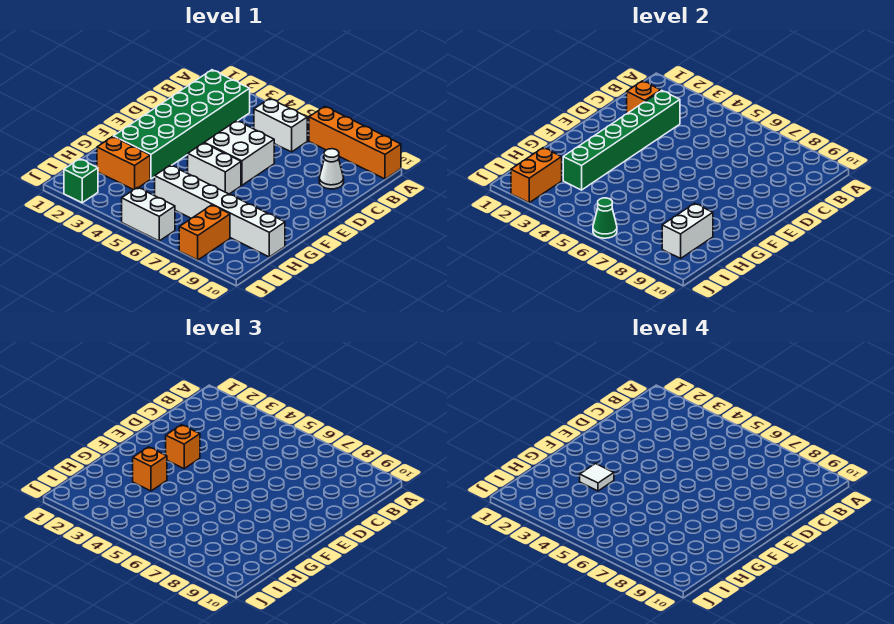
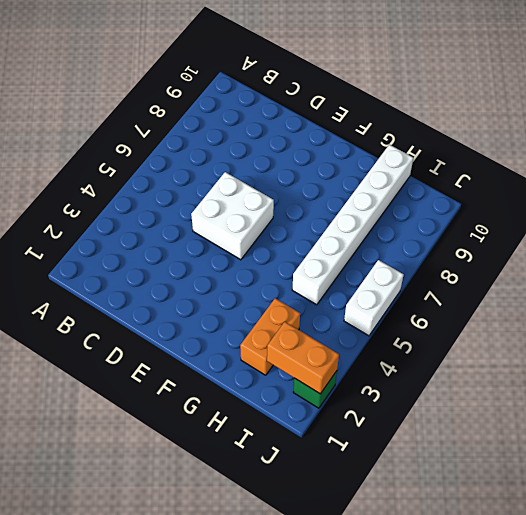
none -> orange brick A7:A10 level 1
none -> green brick B2:G3 level 1
none -> white brick B5:B6 level 1

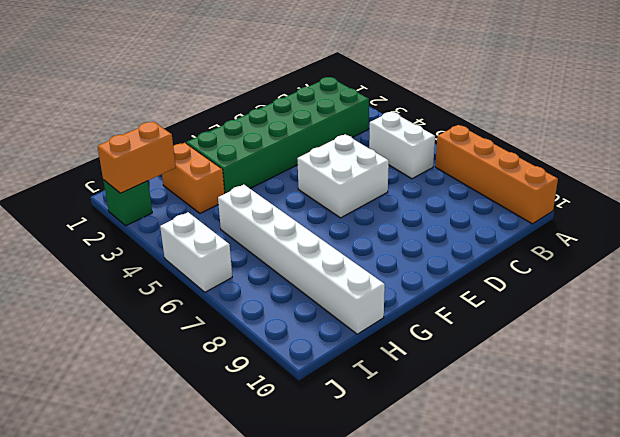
none -> white cone C9 level 1
none -> white brick F5:F6 level 1
none -> orange brick I8:J8 level 1

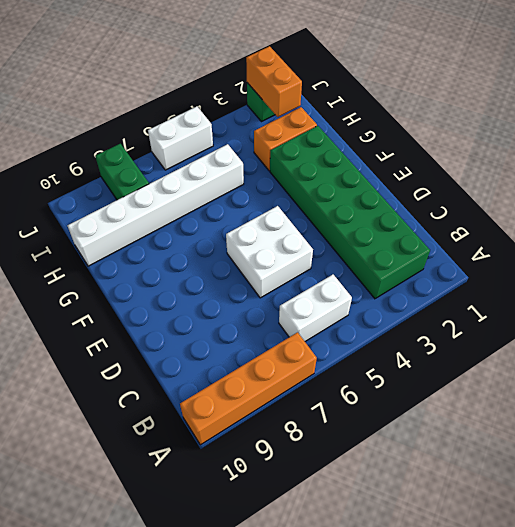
green brick I8:J8 level 1 -> orange brick I8:J8 level 1
none -> white cone C9 level 1
none -> white brick F5:F6 level 1
none -> orange brick C2 level 2

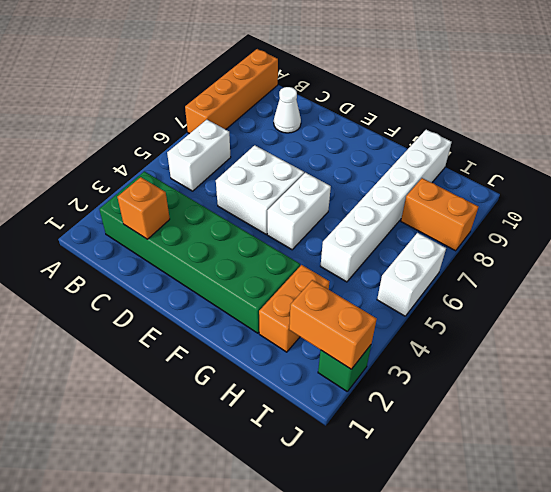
none -> green brick C3:H3 level 2
none -> white brick H9:I9 level 2
none -> green cone J6 level 2

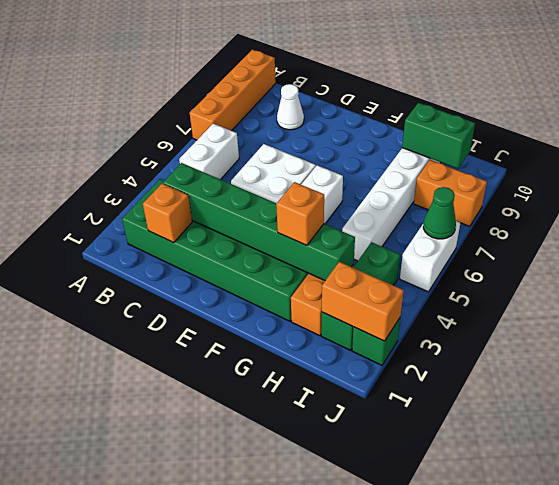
green brick H9:I9 level 2 -> white brick H9:I9 level 2
green brick I2:I4 level 1 -> none
none -> orange brick E3 level 3
none -> white tile G3 level 4

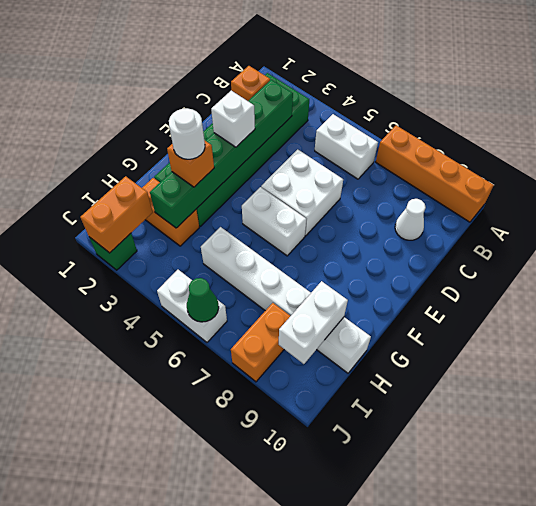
white brick E3 level 3 -> orange brick E3 level 3
white round brick G3 level 4 -> white tile G3 level 4

